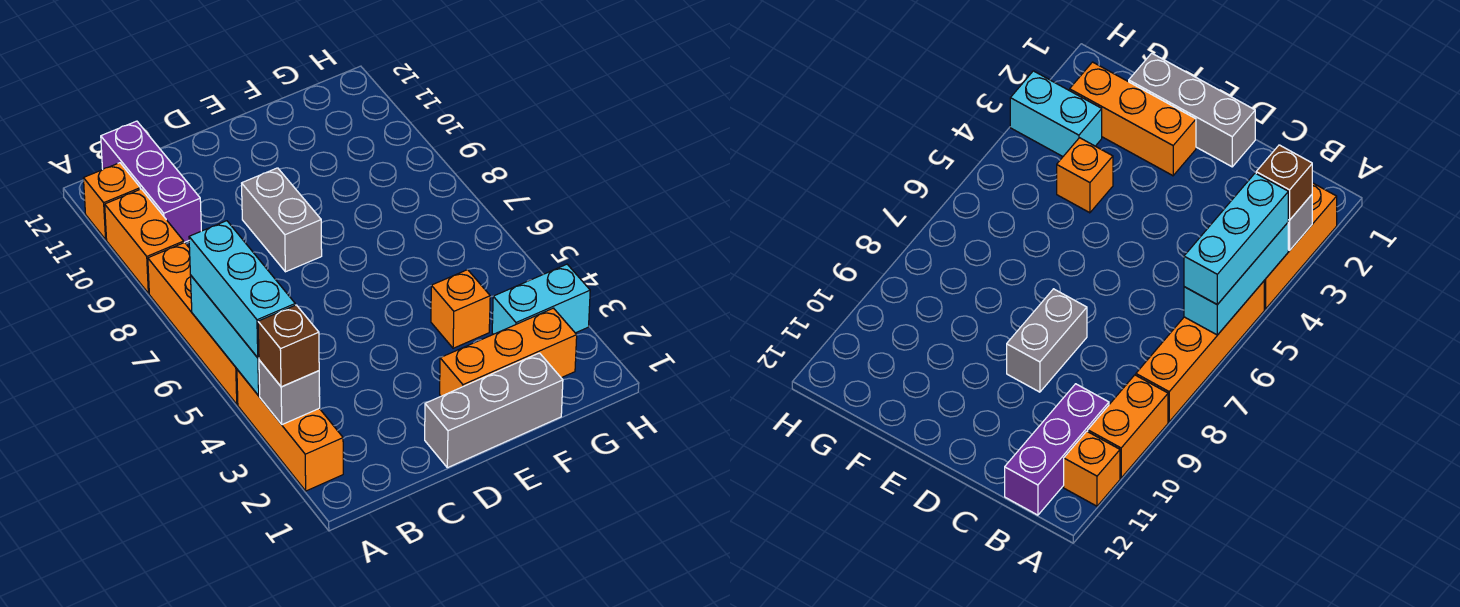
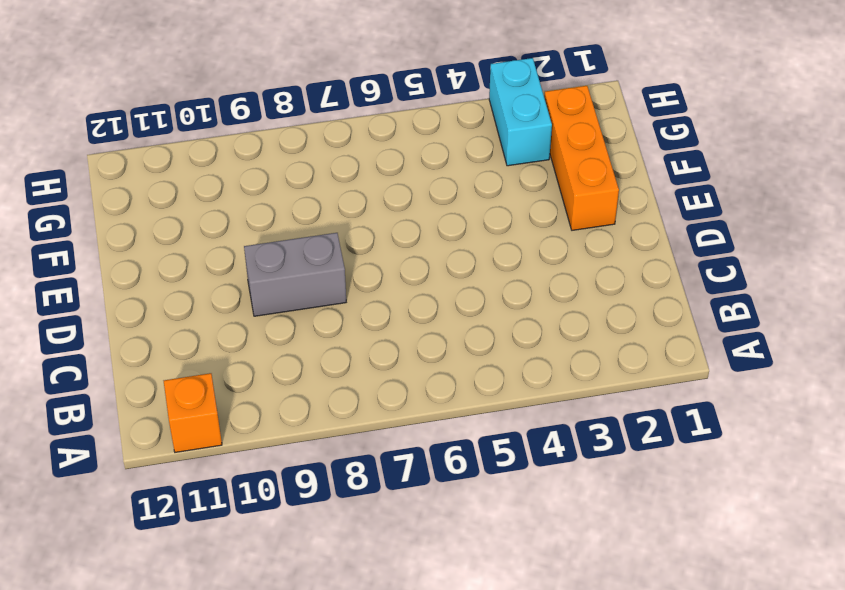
none -> orange brick A2:A4 level 1
none -> orange brick A5:A8 level 1
none -> orange brick A9:A10 level 1

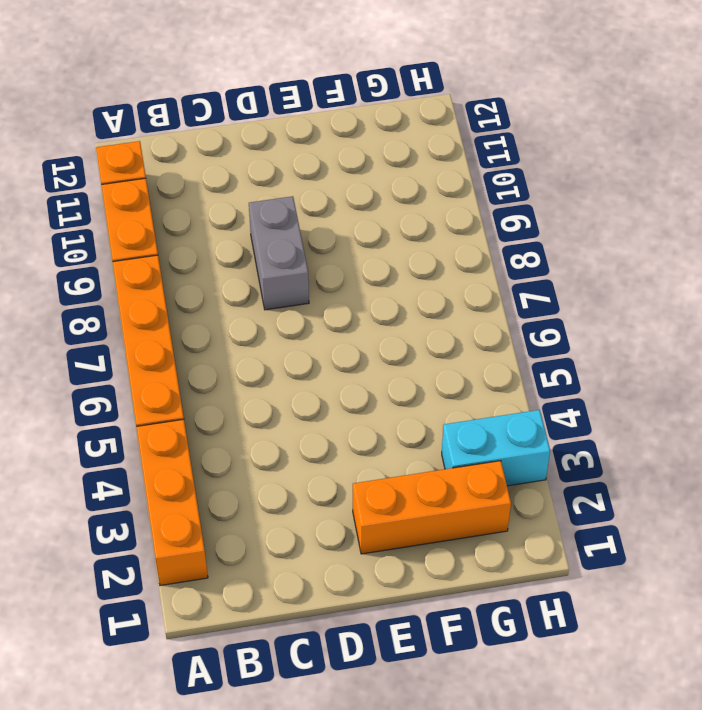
none -> purple brick B10:B12 level 1
none -> grey brick D1:F1 level 1
none -> orange brick F4 level 1

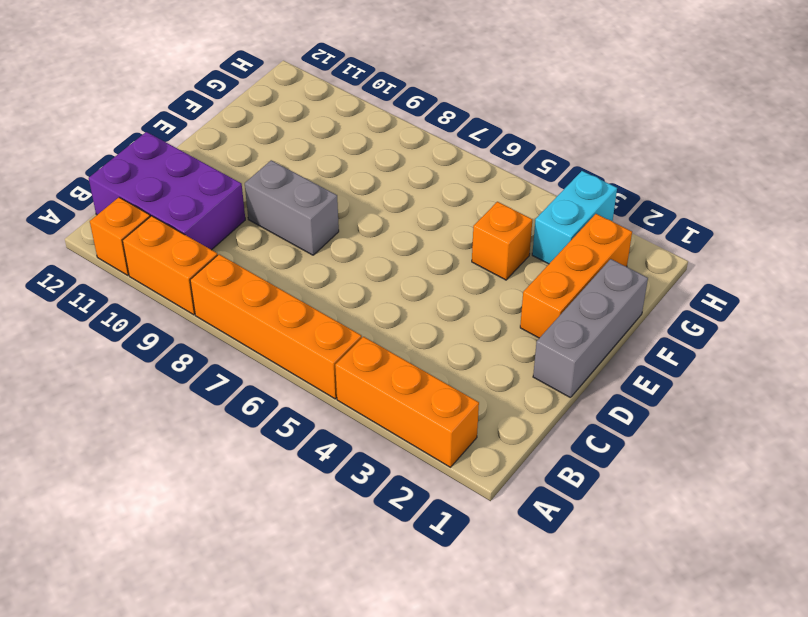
purple brick B10:C12 level 1 -> purple brick B10:B12 level 1
none -> grey brick A3 level 2
none -> cyan brick A4:A6 level 2
none -> brown brick A3 level 3

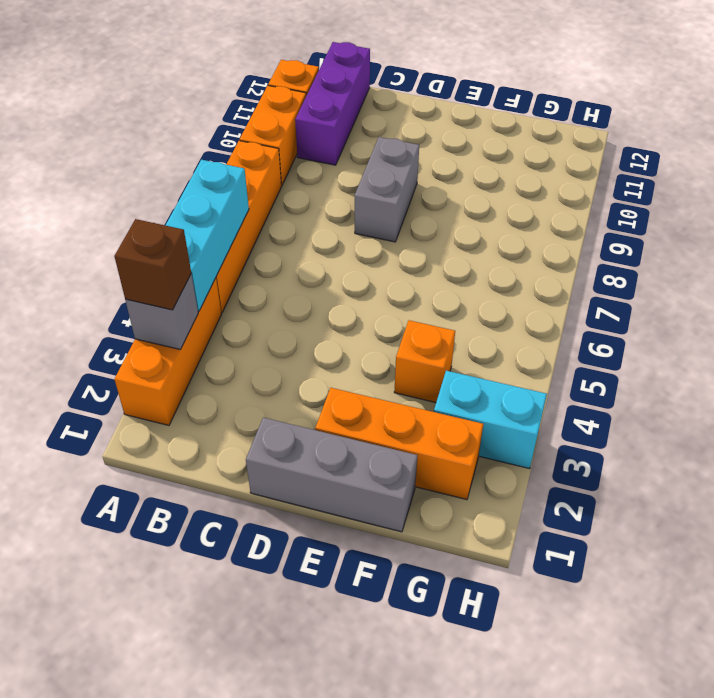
none -> cyan brick A4:A6 level 3

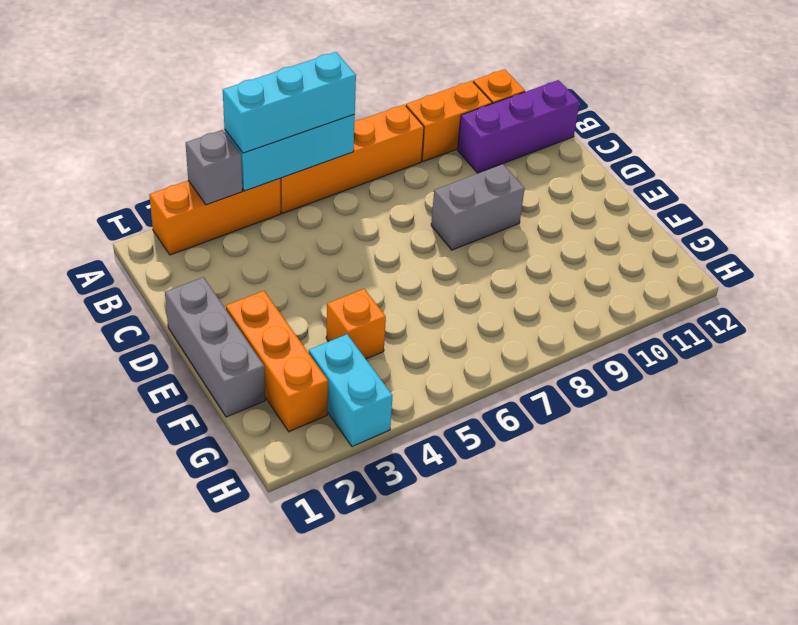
none -> brown brick A3 level 3

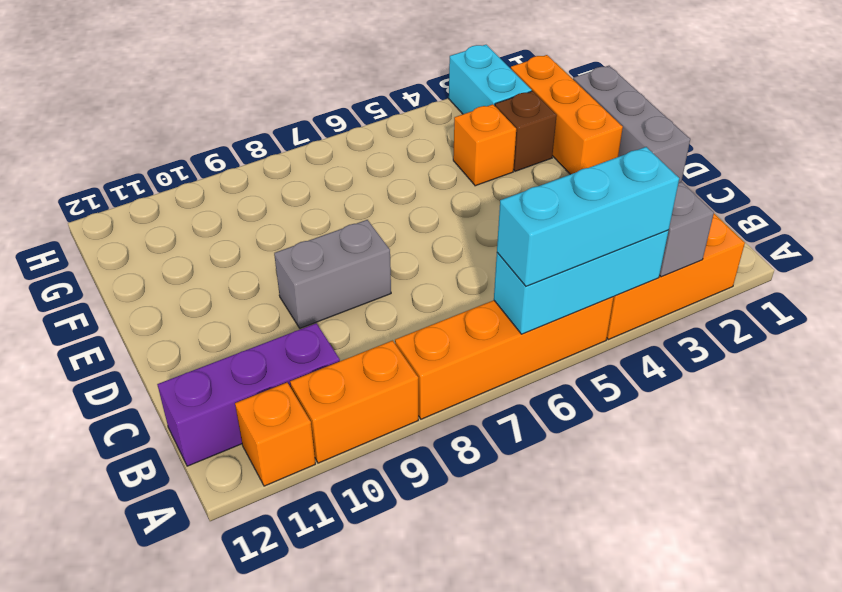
brown brick F3 level 1 -> brown brick A3 level 3

